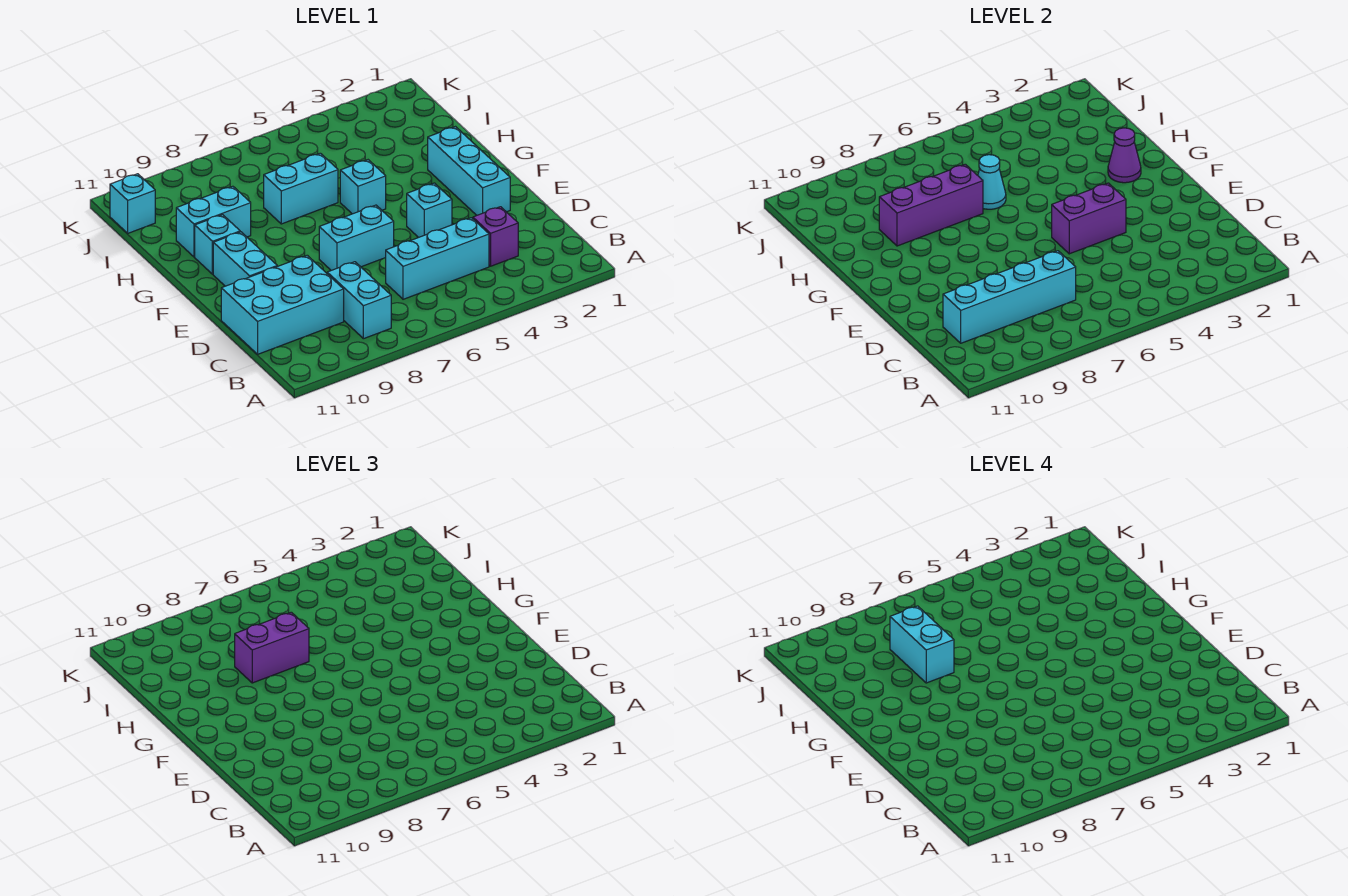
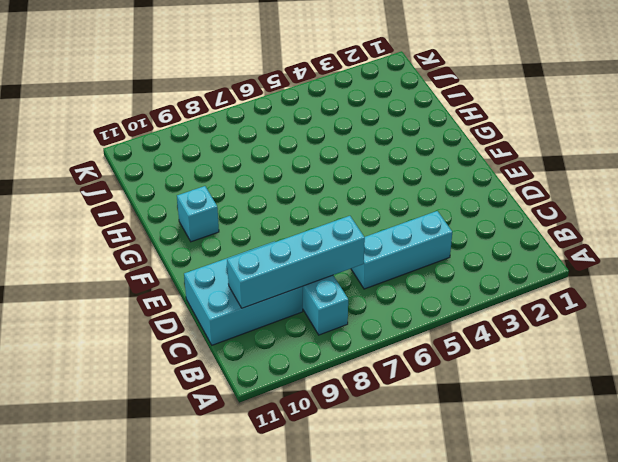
none -> purple brick C3 level 1
none -> cyan brick E2:G2 level 1
none -> cyan brick E4 level 1

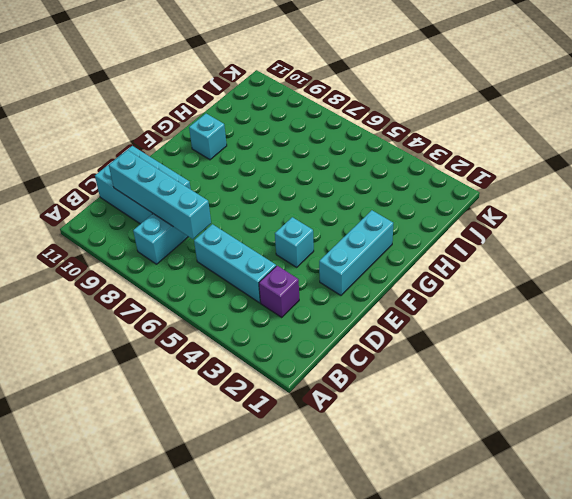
none -> cyan brick E6:E7 level 1
none -> cyan brick E10:F10 level 1
none -> cyan brick G5 level 1

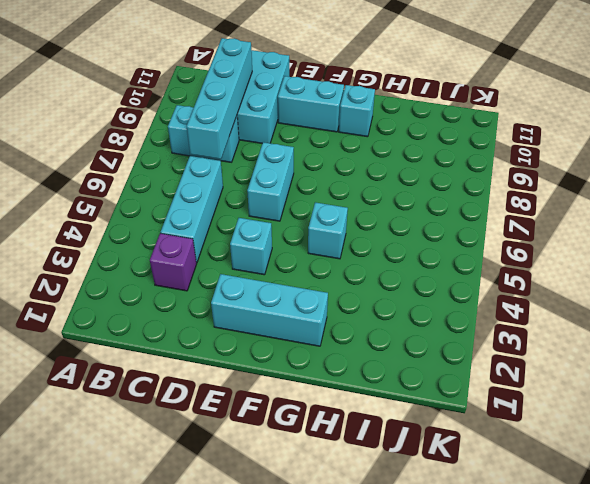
none -> cyan brick H6:H7 level 1
none -> cyan brick H9:H10 level 1
none -> cyan brick J11 level 1

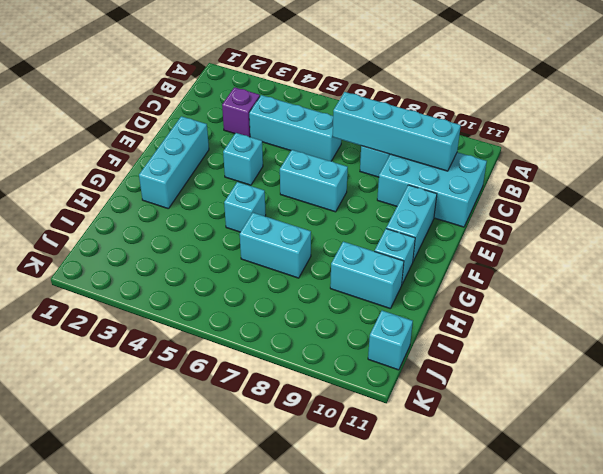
none -> purple brick E4:E5 level 2
none -> purple cone G2 level 2
none -> cyan cone H6 level 2

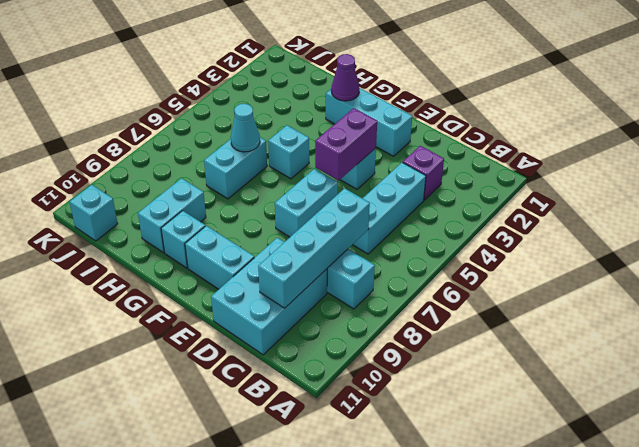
none -> purple brick H7:H9 level 2
none -> purple brick H7:H8 level 3
none -> cyan brick H8:I8 level 4

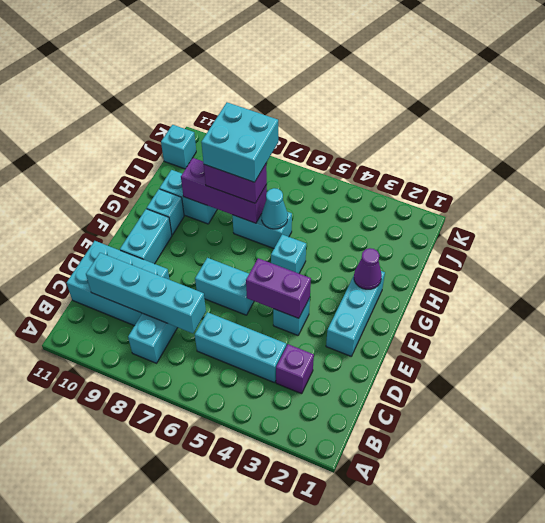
cyan brick H7:I8 level 4 -> cyan brick H8:I8 level 4

